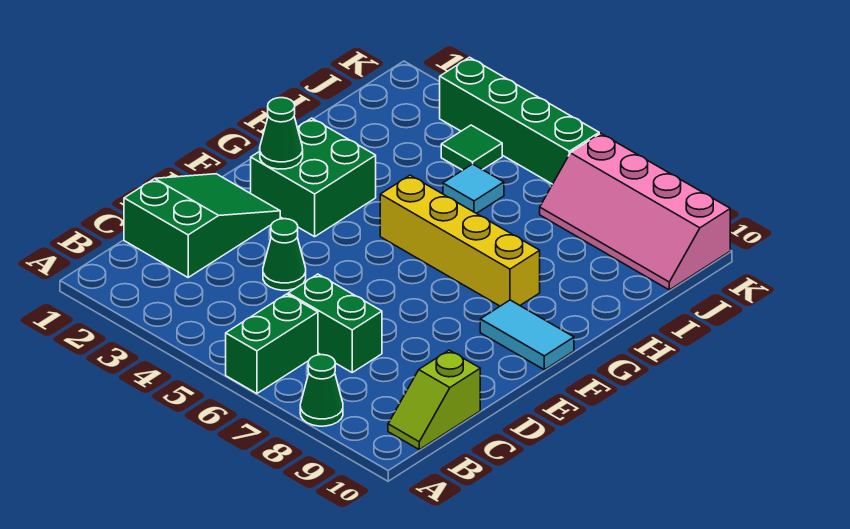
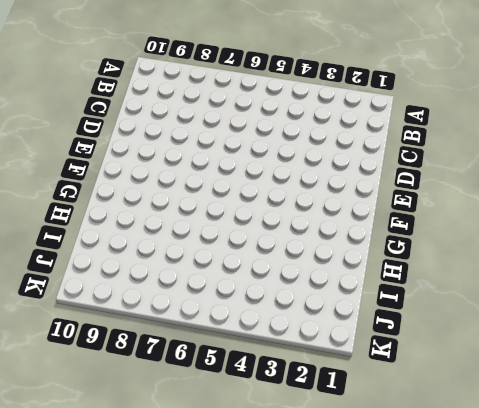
none -> green brick A6:B6 level 1
none -> green cone A8 level 1
none -> lime slope B10:C10 level 1 top C

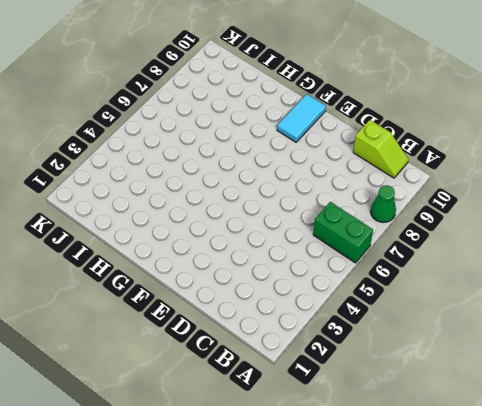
none -> green slope C1:E2 level 1 top C
none -> green brick C6:C7 level 1
none -> green cone D4 level 1

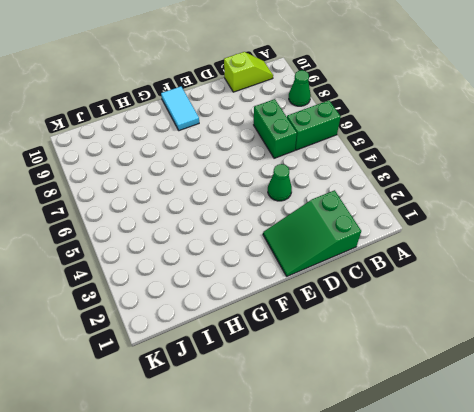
none -> green brick F2:G3 level 1
none -> yellow brick G5:G8 level 1
none -> cyan tile I5 level 1

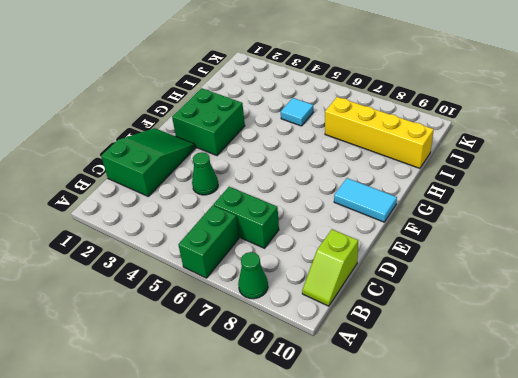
yellow brick I7:I10 level 1 -> yellow brick G5:G8 level 1
none -> green tile J4 level 1
none -> pink slope J7:K10 level 1 top K
none -> green brick K3:K6 level 1

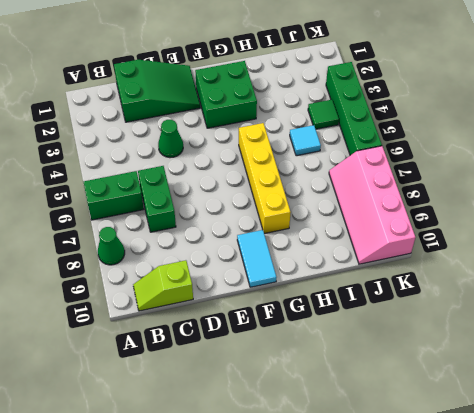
none -> green cone F2 level 2

